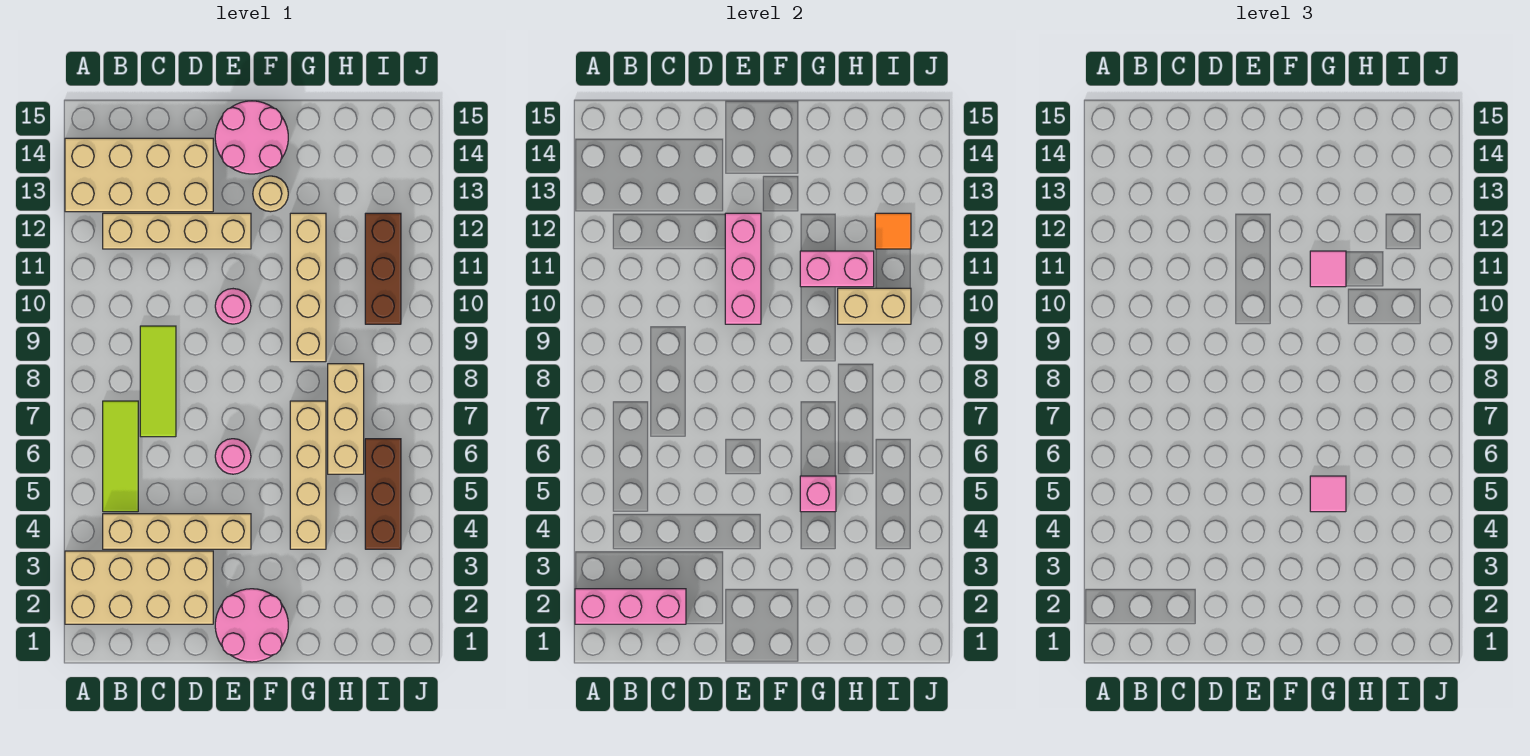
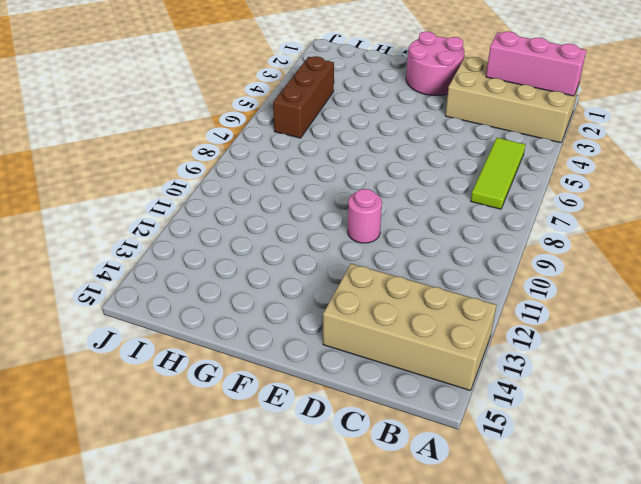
none -> tan brick B4:E4 level 1
none -> tan brick B12:E12 level 1
none -> lime tile C7:C9 level 1

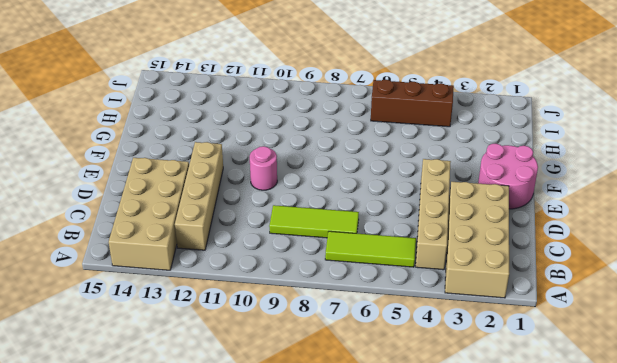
none -> pink round brick E6 level 1
none -> pink round brick E14:F15 level 1
none -> tan round brick F13 level 1

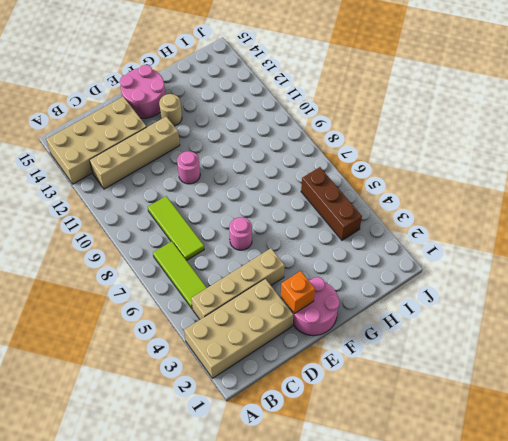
orange brick E2 level 2 -> none
none -> tan brick G4:G7 level 1
none -> tan brick G9:G12 level 1
none -> tan brick H6:H8 level 1

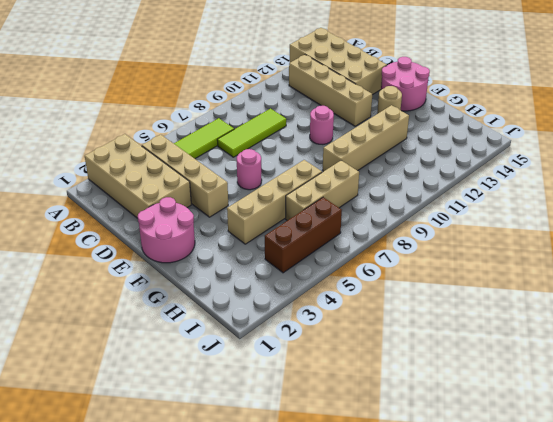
none -> brown brick I10:I12 level 1
none -> pink brick A2:C2 level 2
none -> pink brick E10:E12 level 2

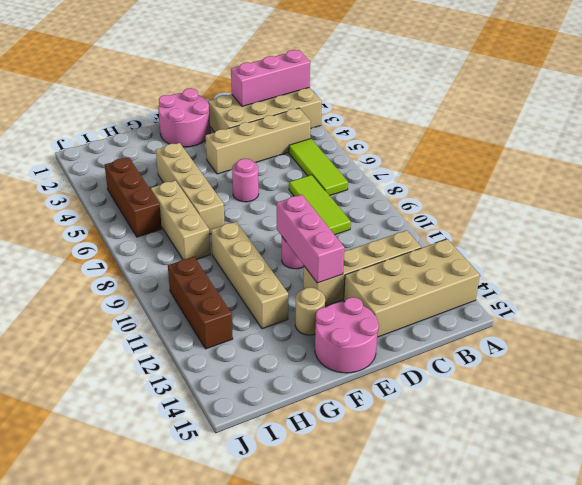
none -> pink brick G5 level 2
none -> pink brick G11:H11 level 2
none -> tan brick H10:I10 level 2

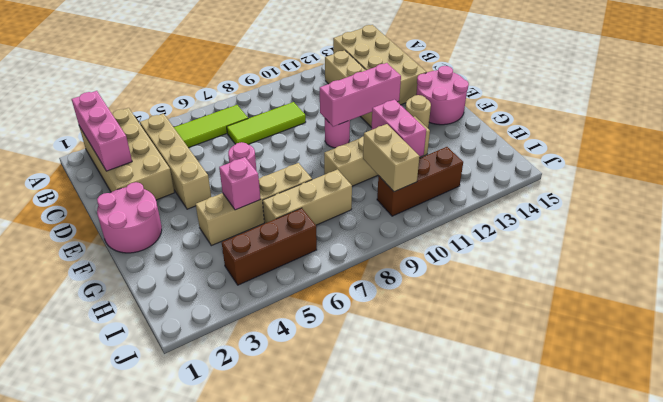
none -> orange tile I12 level 2
none -> pink tile G5 level 3
none -> pink tile G11 level 3

